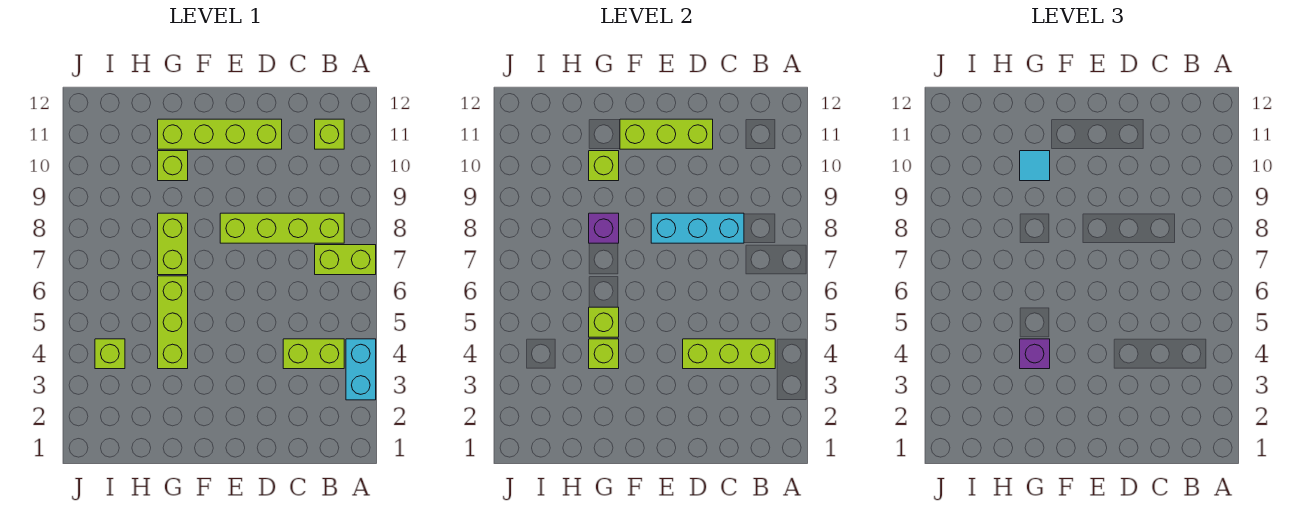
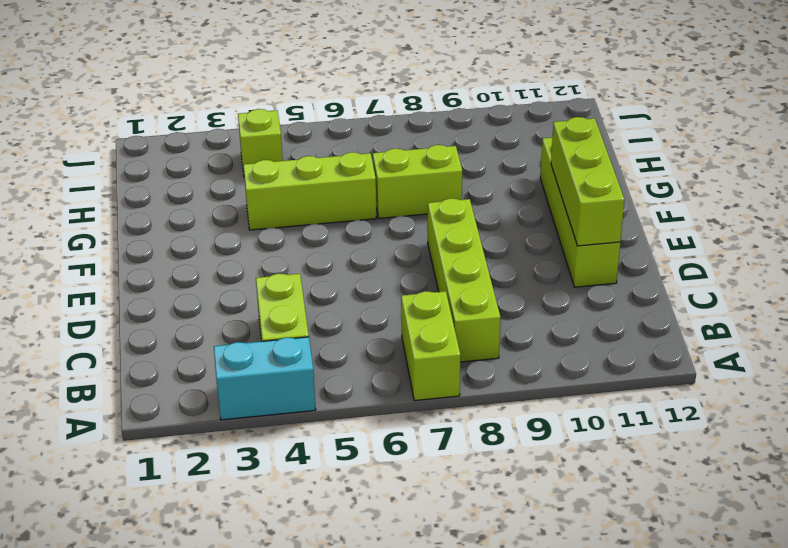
none -> lime brick B11 level 1
none -> lime brick G10 level 1
none -> lime brick B4:D4 level 2

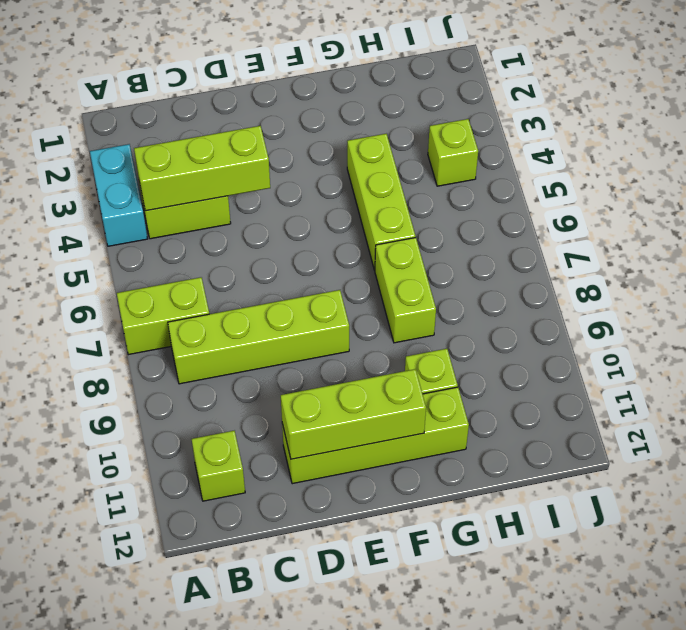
none -> cyan brick C8:E8 level 2
none -> lime brick G4 level 2
none -> lime brick G5 level 2

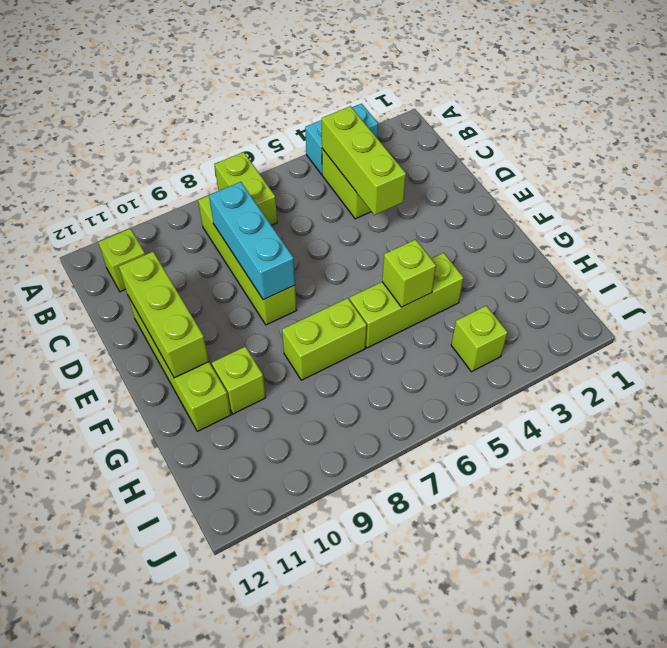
none -> lime brick G4 level 2
none -> purple brick G8 level 2
none -> lime brick G10 level 2

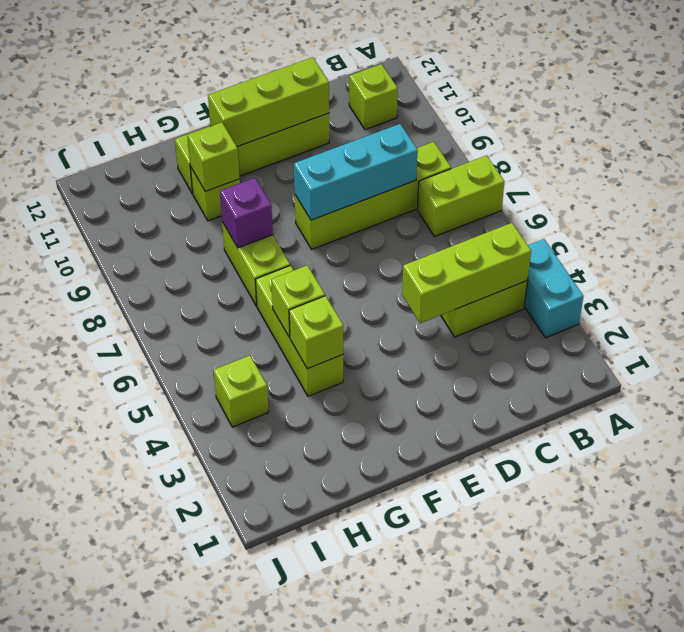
none -> purple brick G4 level 3
none -> cyan tile G10 level 3

